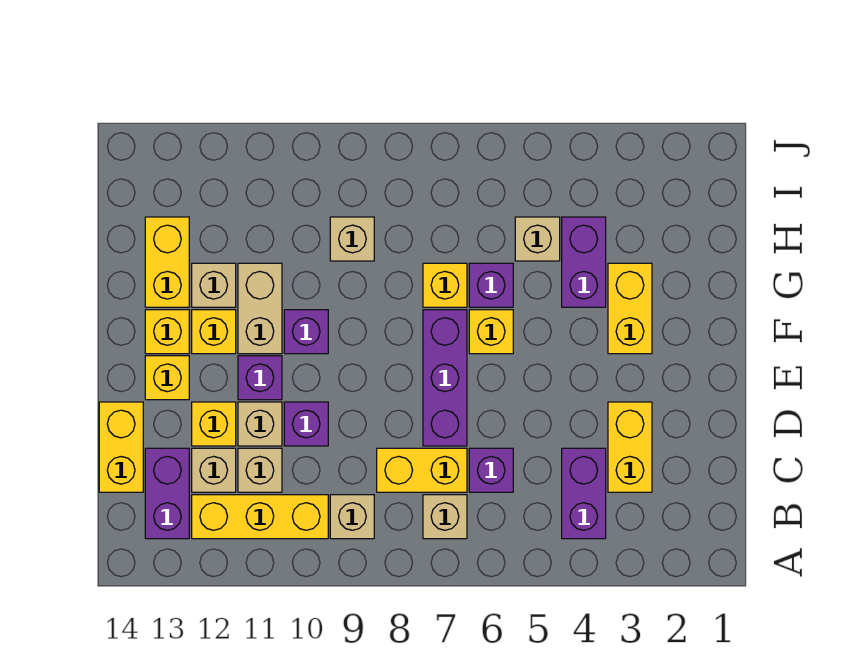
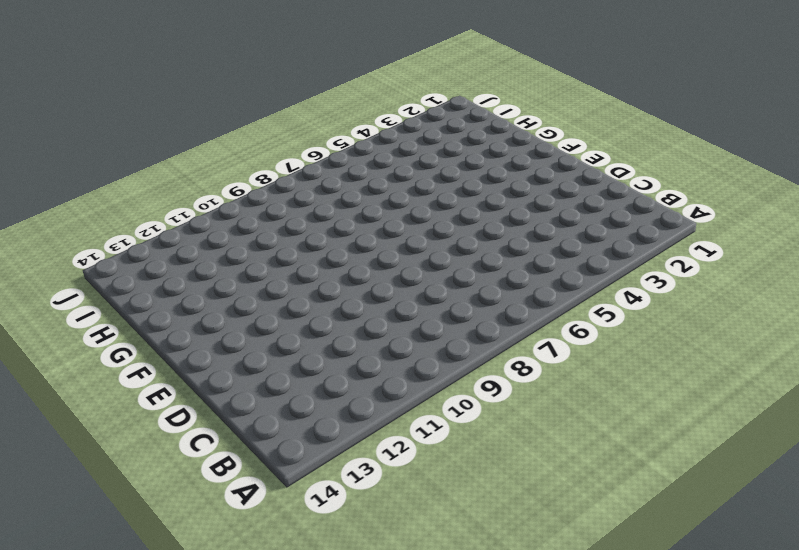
none -> purple brick B4:C4 level 1
none -> tan brick B7 level 1
none -> tan brick B9 level 1
none -> yellow brick B10:B12 level 1

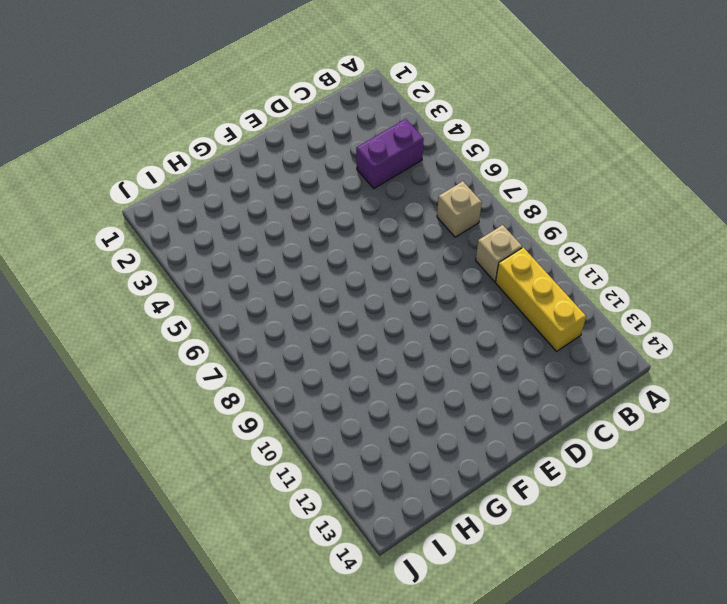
none -> purple brick B13:C13 level 1
none -> yellow brick C3:D3 level 1
none -> purple brick C6 level 1
none -> yellow brick C7:C8 level 1

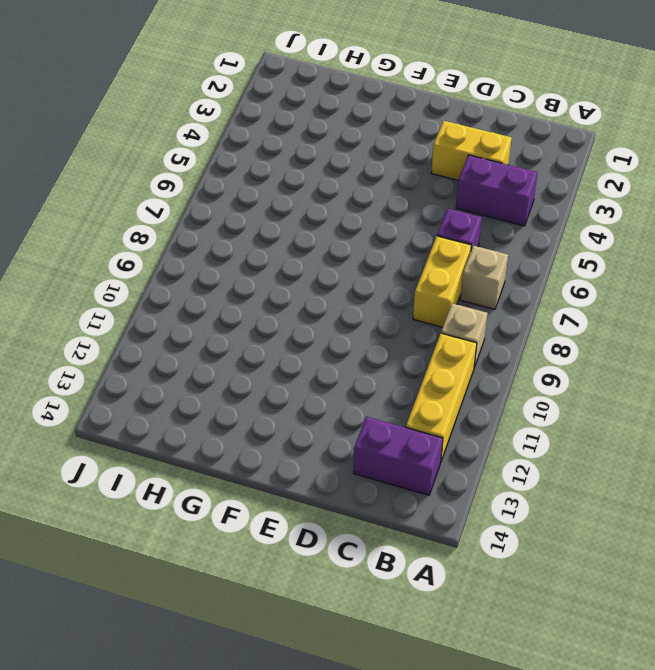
none -> tan brick C11 level 1
none -> tan brick C12 level 1
none -> yellow brick C14:D14 level 1
none -> purple brick D7:F7 level 1

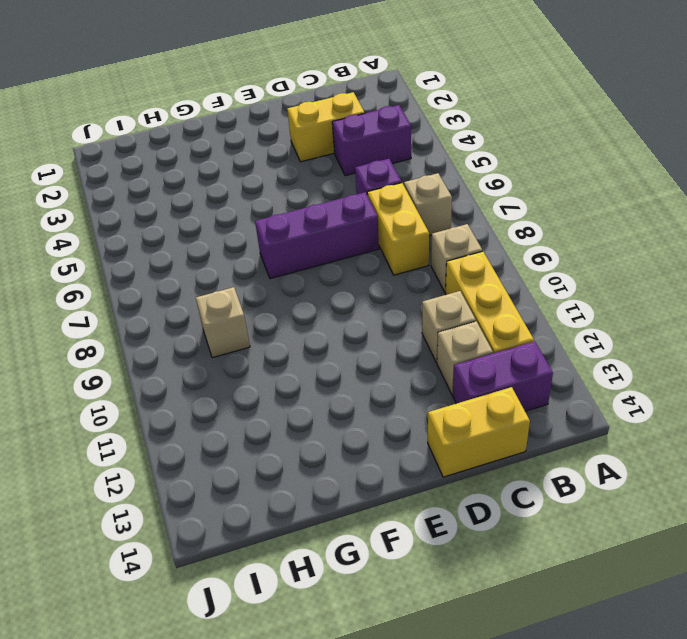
none -> purple brick D10 level 1
none -> tan brick D11 level 1
none -> yellow brick D12 level 1
none -> purple brick E11 level 1

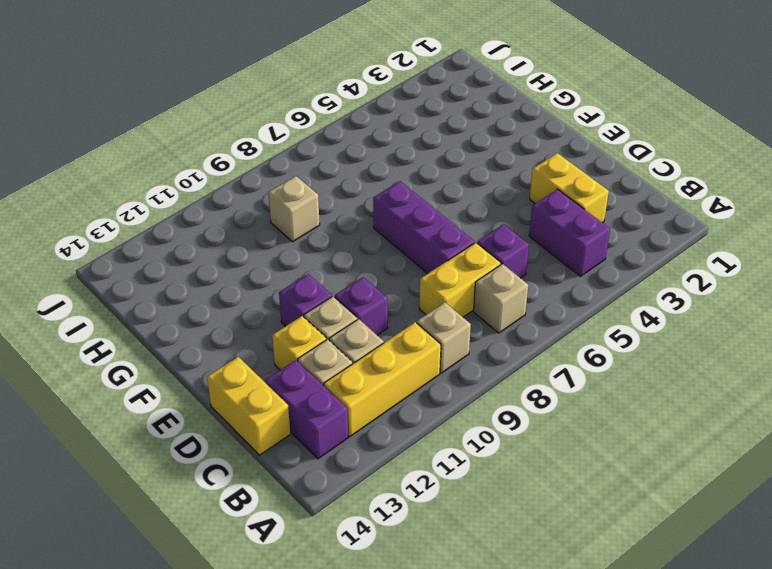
none -> yellow brick E13 level 1
none -> yellow brick F3:G3 level 1
none -> yellow brick F6 level 1
none -> purple brick F10 level 1

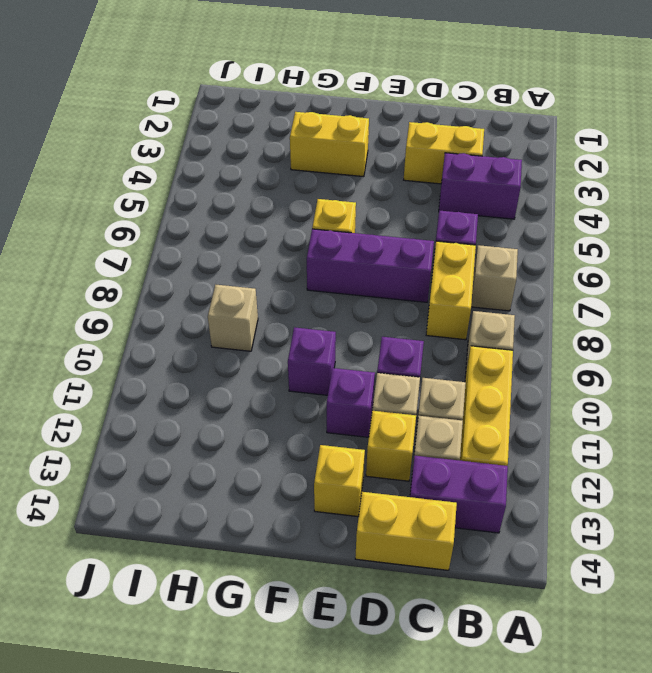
none -> tan brick F11:G11 level 1
none -> yellow brick F12 level 1
none -> yellow brick F13 level 1
none -> purple brick G4:H4 level 1

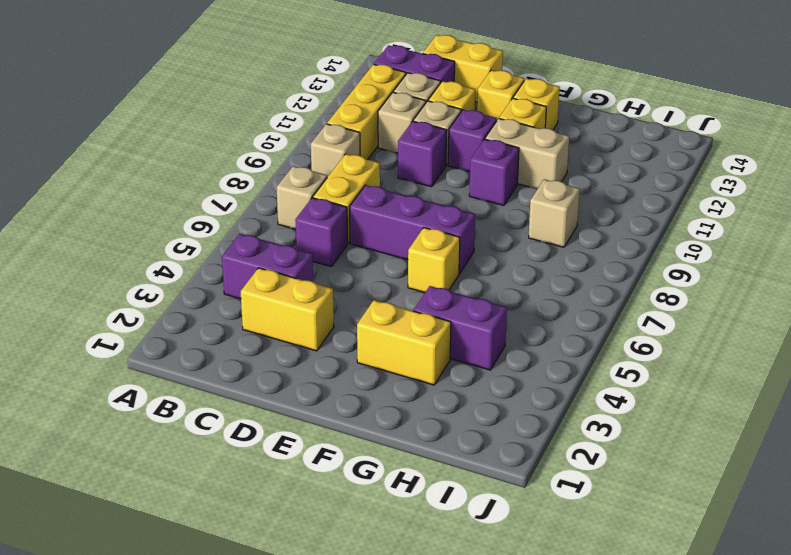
none -> purple brick G6 level 1
none -> yellow brick G7 level 1
none -> tan brick G12 level 1
none -> yellow brick G13:H13 level 1

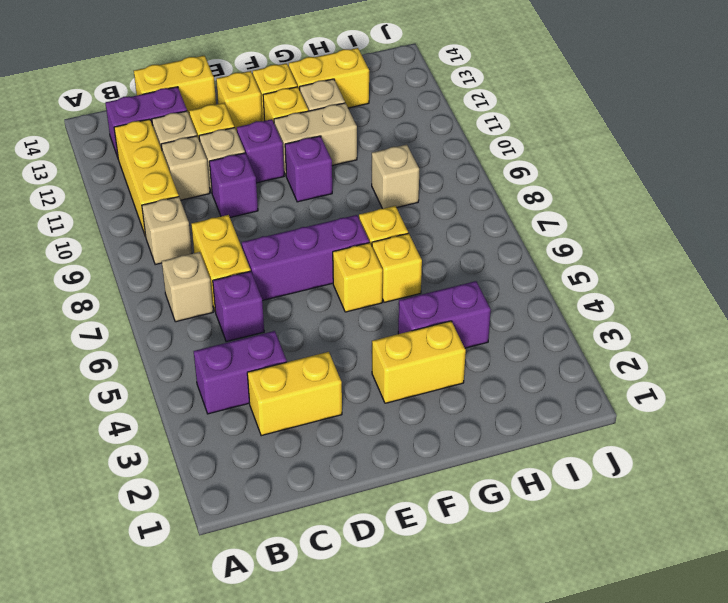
yellow brick G6 level 1 -> purple brick G6 level 1
none -> tan brick H5 level 1

